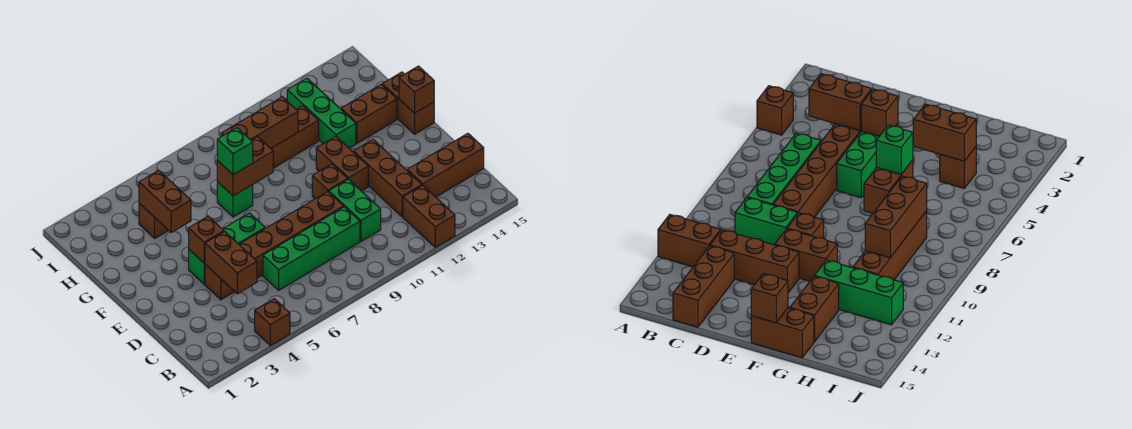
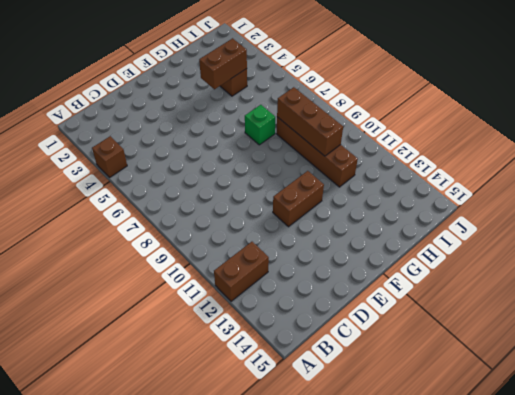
none -> green brick C6:C9 level 1
none -> green brick C10:D10 level 1
none -> brown brick C12:E12 level 1

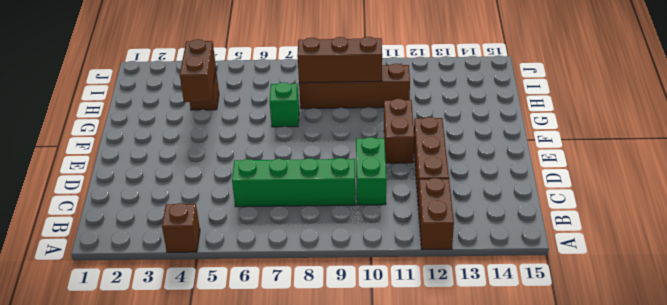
none -> brown brick C13:C15 level 1
none -> brown brick D4:D9 level 1
none -> green brick E4:E6 level 1

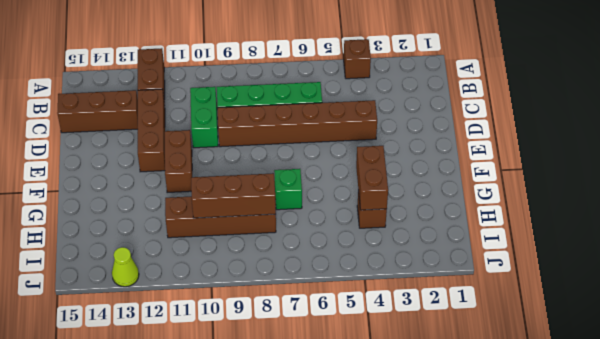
lime cone J13 level 1 -> none
none -> green brick E4:E6 level 1
none -> brown brick E10 level 1
none -> brown brick F15:G15 level 1

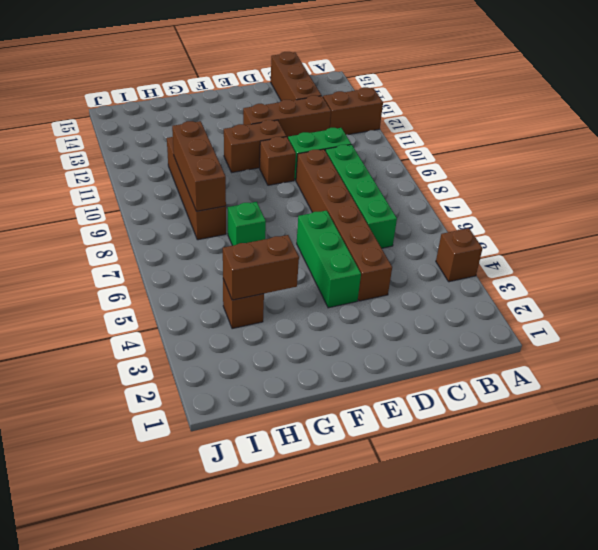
none -> brown brick F15:G15 level 1
none -> green brick G12:I12 level 1
none -> brown brick G13:G14 level 1

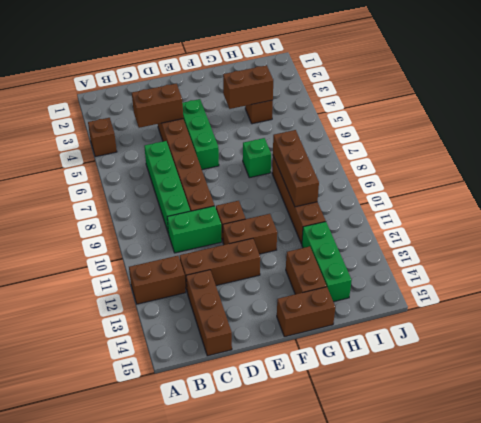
green brick H12:H14 level 1 -> green brick G12:I12 level 1
none -> brown brick E4 level 2
none -> brown brick F15 level 2
none -> brown brick G7:G8 level 2

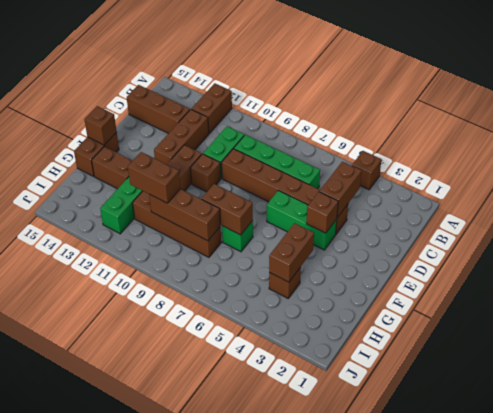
brown brick H10:H11 level 3 -> none
none -> green brick G7 level 3

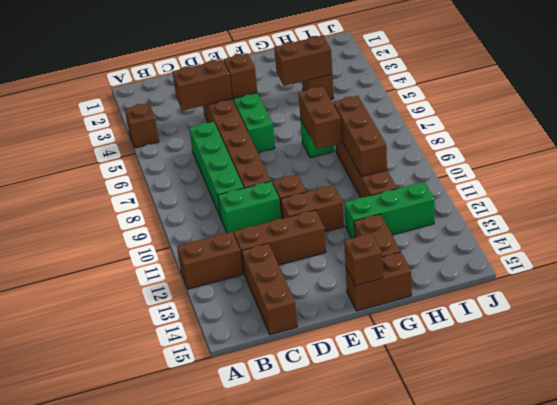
none -> green brick G7 level 3

